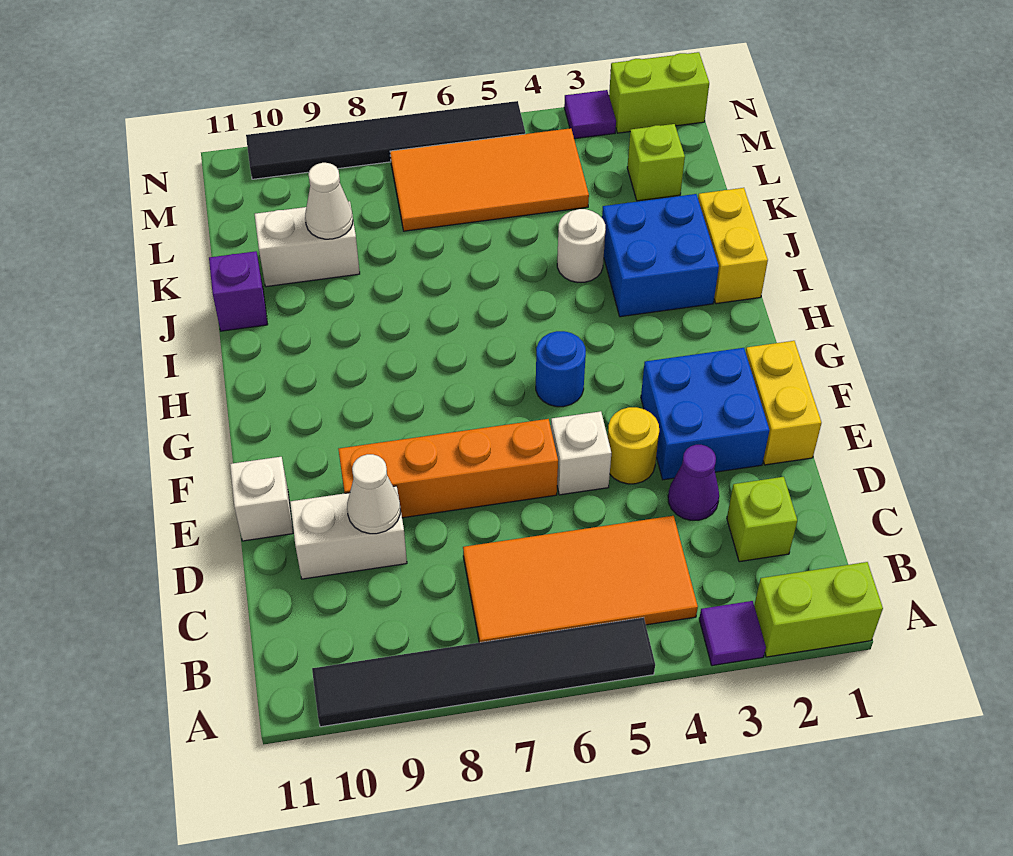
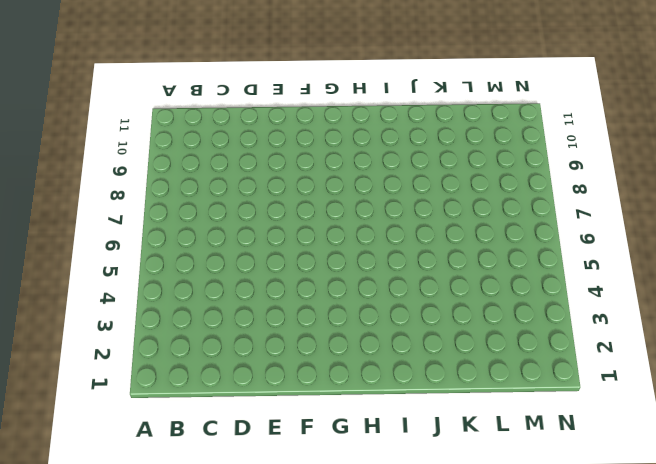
none -> lime brick A1:A2 level 1
none -> purple tile A3 level 1
none -> black tile A5:A10 level 1

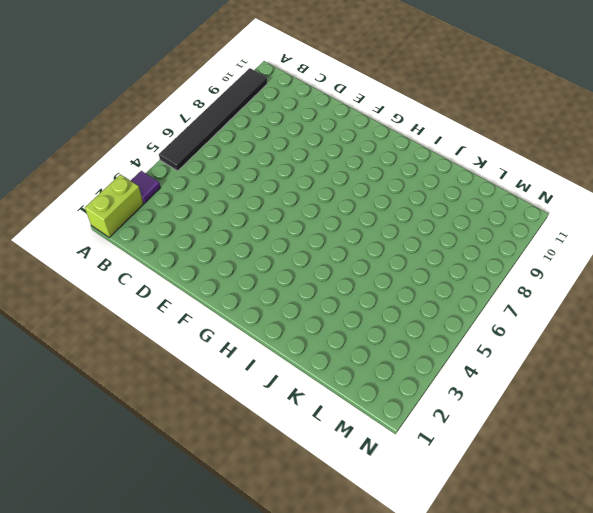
none -> orange tile B4:C7 level 1
none -> lime brick C2 level 1
none -> purple cone D3 level 1

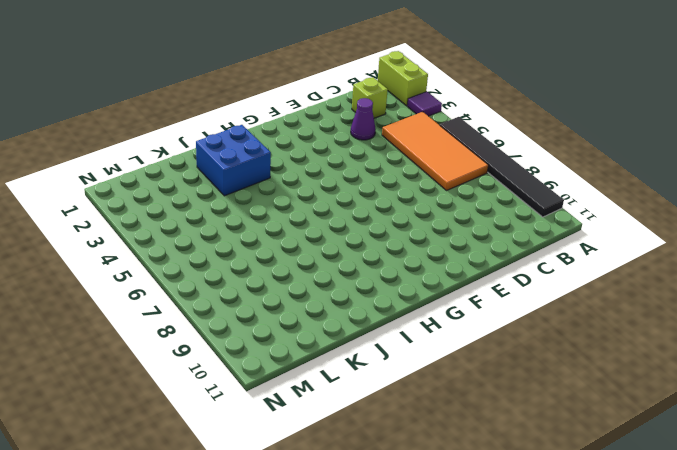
none -> white brick D9:D10 level 1
none -> yellow brick E1:F1 level 1
none -> blue brick E2:F3 level 1

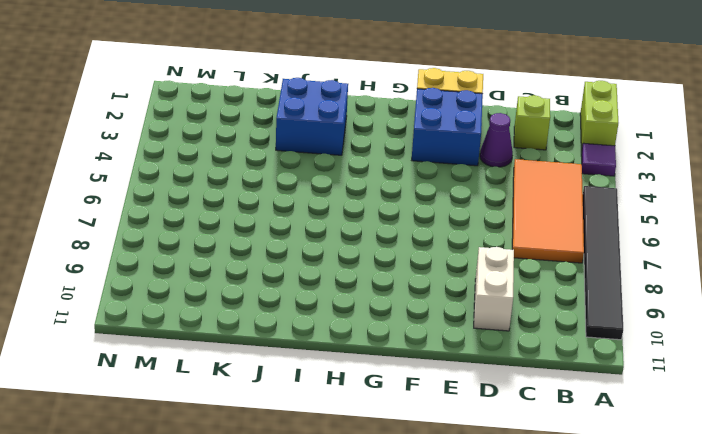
none -> yellow round brick E4 level 1
none -> white brick E5 level 1
none -> orange brick E6:E9 level 1

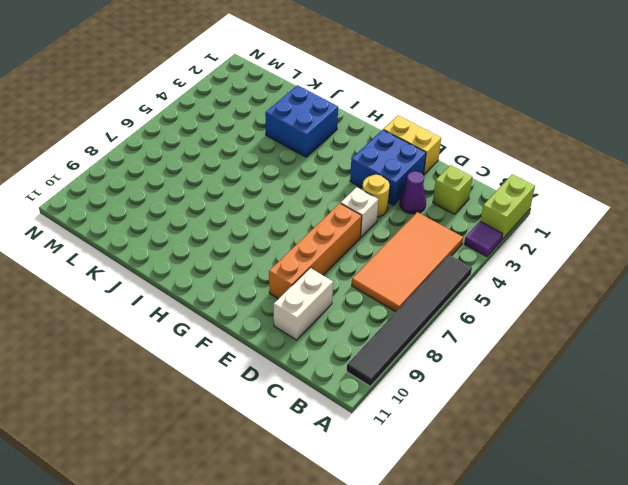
none -> white brick E11 level 1
none -> blue round brick G5 level 1
none -> yellow brick I1:J1 level 1

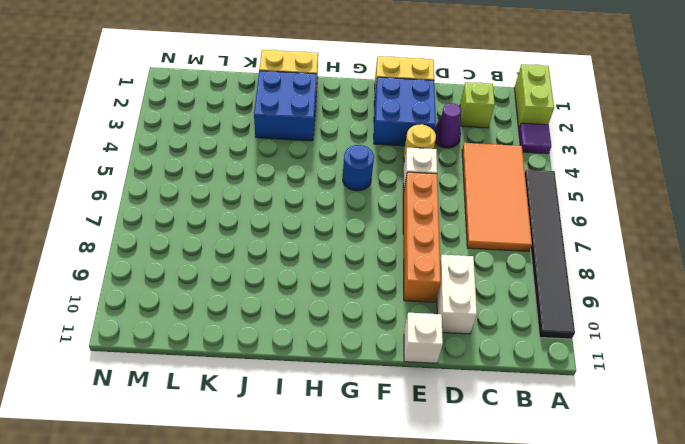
none -> white round brick J4 level 1
none -> purple brick J11 level 1
none -> white brick K9:K10 level 1

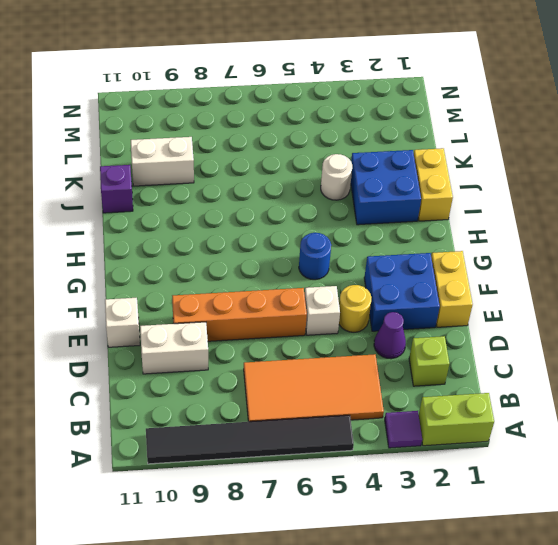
none -> lime brick L2 level 1
none -> orange tile L4:M7 level 1
none -> lime brick N1:N2 level 1

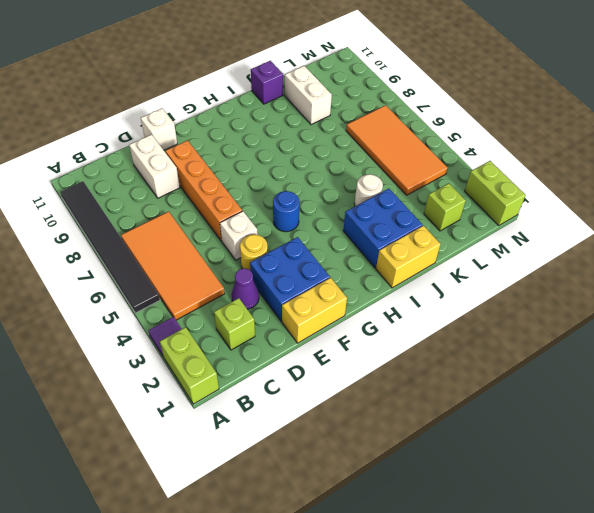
none -> purple tile N3 level 1
none -> black tile N5:N10 level 1
none -> white cone D9 level 2

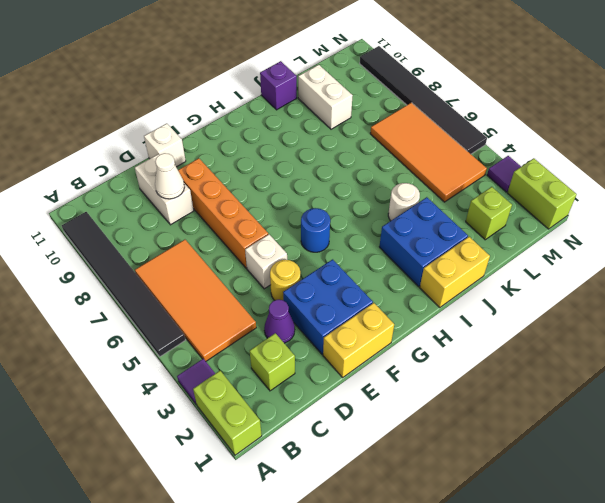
none -> white cone K9 level 2

